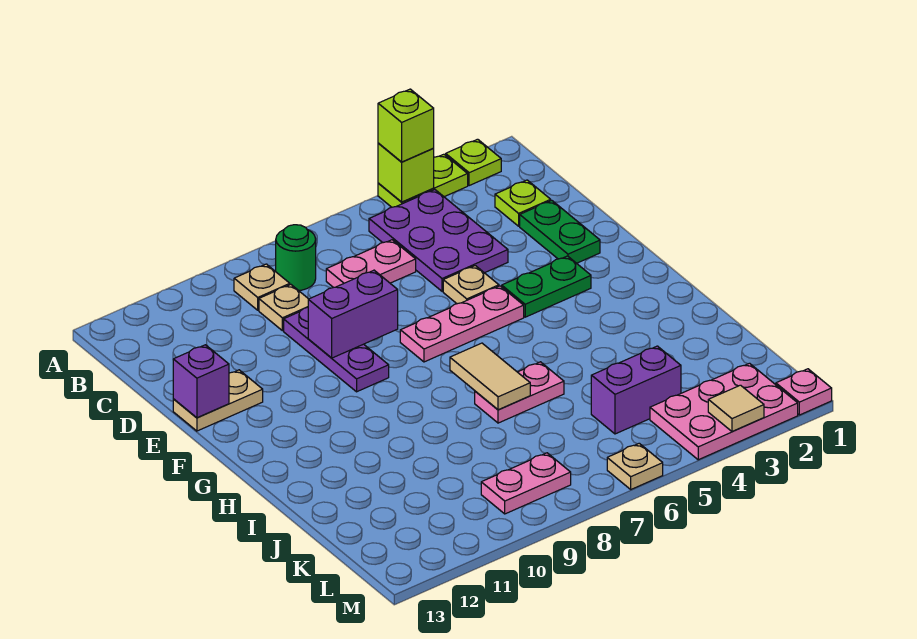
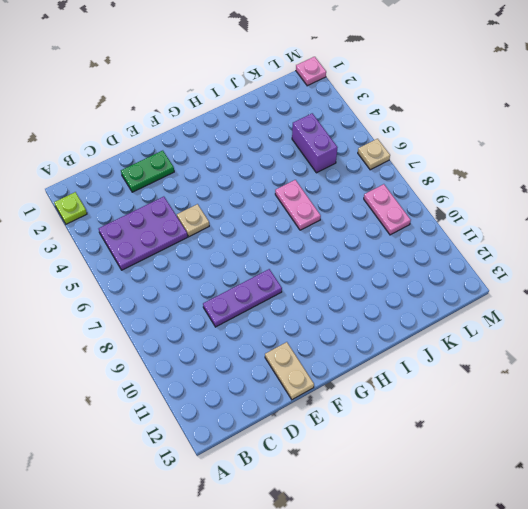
none -> lime plate A3:A4 level 1
none -> green round brick B8 level 1
none -> tan plate B9 level 1

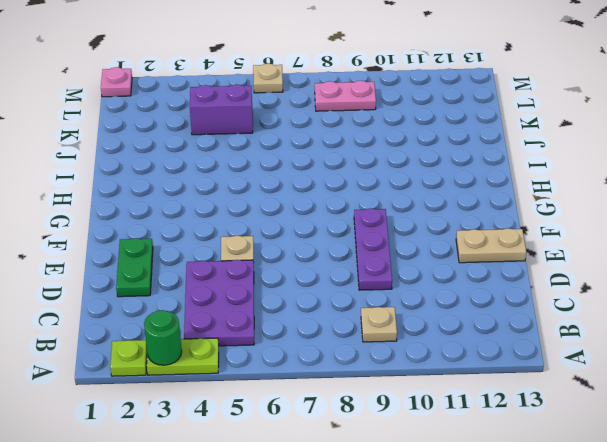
green round brick A3 level 2 -> green round brick B8 level 1
none -> lime plate C2 level 1
none -> pink plate C6:C7 level 1
none -> tan plate C9 level 1

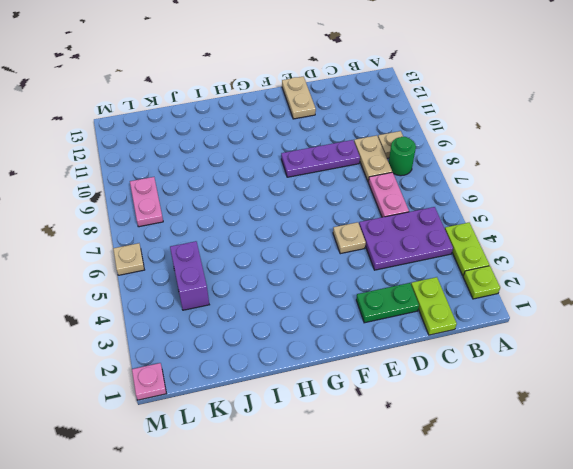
lime plate C1:C2 level 1 -> lime plate C2 level 1
tan plate C8:C9 level 1 -> tan plate C9 level 1
none -> green plate F3:F4 level 1
none -> pink plate F5:F7 level 1
none -> pink plate I6:I7 level 1

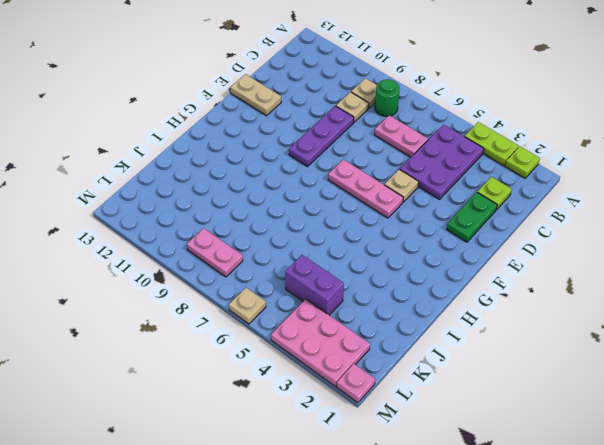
none -> green plate F3:F4 level 1
none -> pink plate I6:I7 level 1
none -> lime brick A4 level 2

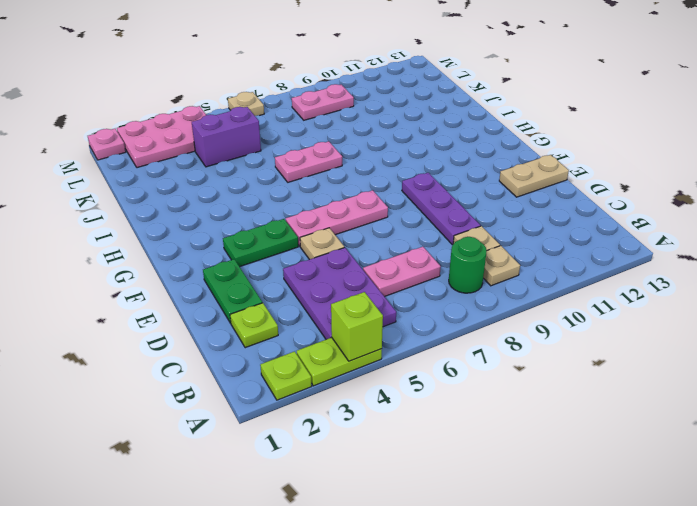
none -> purple brick E8:E9 level 2
none -> purple brick E13 level 2
none -> tan tile H7:I7 level 2

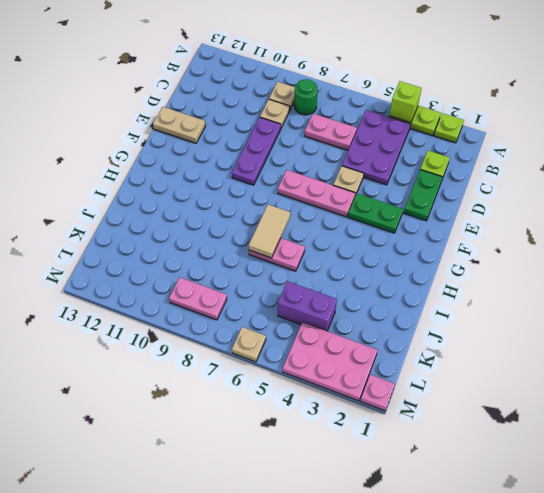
none -> purple brick E8:E9 level 2
none -> purple brick E13 level 2
none -> tan tile M3 level 2

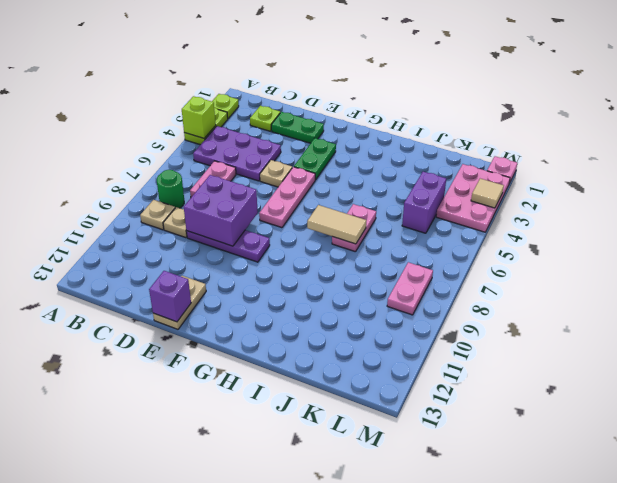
purple brick D8:E9 level 2 -> purple brick E8:E9 level 2
none -> tan plate M6 level 1
none -> lime brick A4 level 3

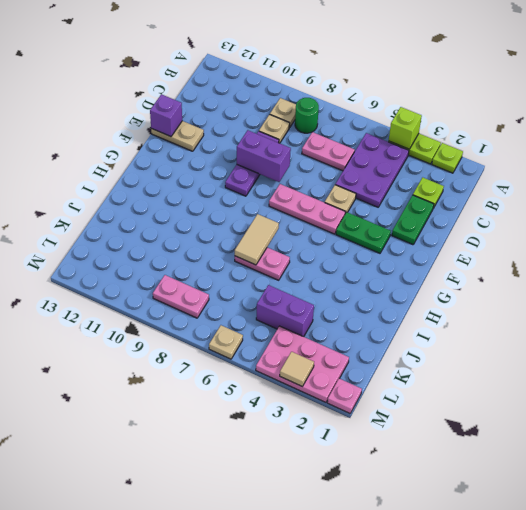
none -> lime brick A4 level 3

